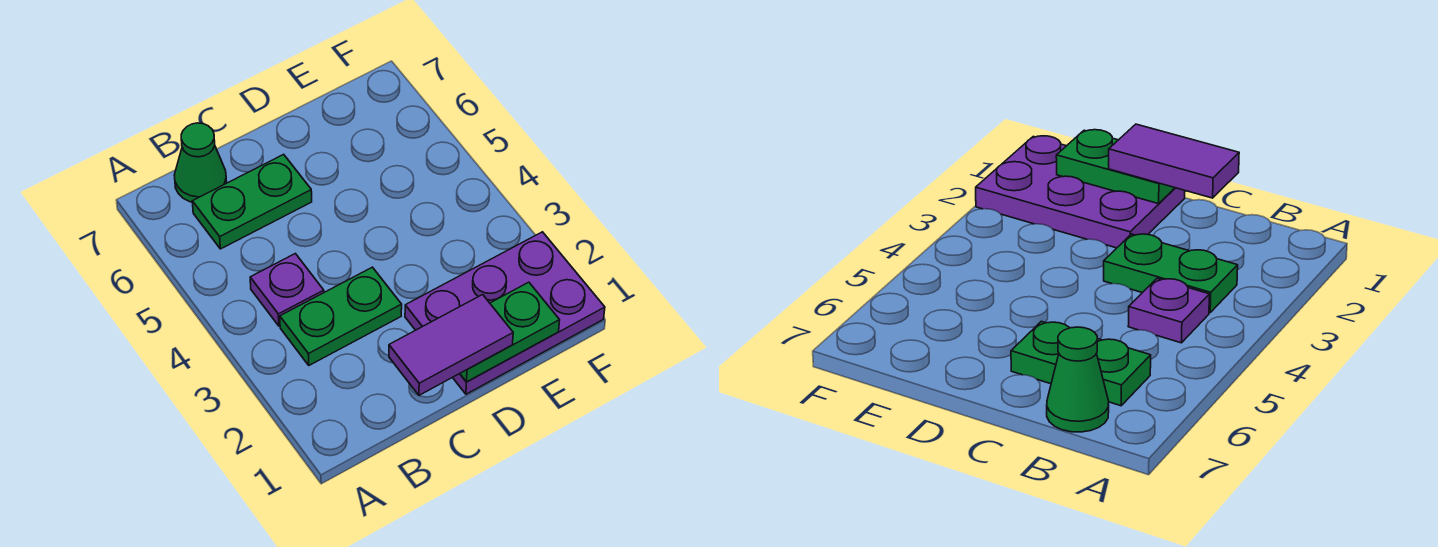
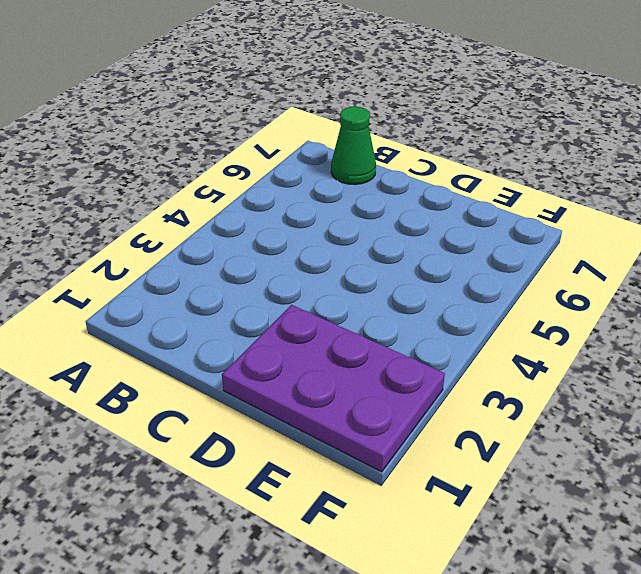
none -> green plate B3:C3 level 1
none -> purple plate B4 level 1

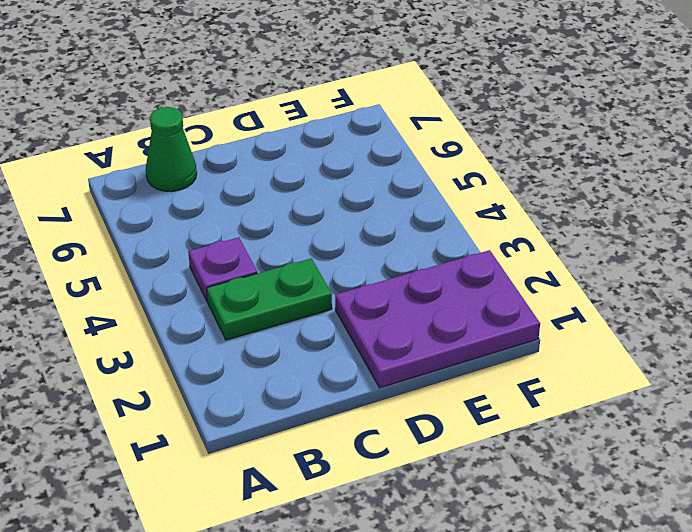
none -> green plate B6:C6 level 1
none -> green plate D1:E1 level 2

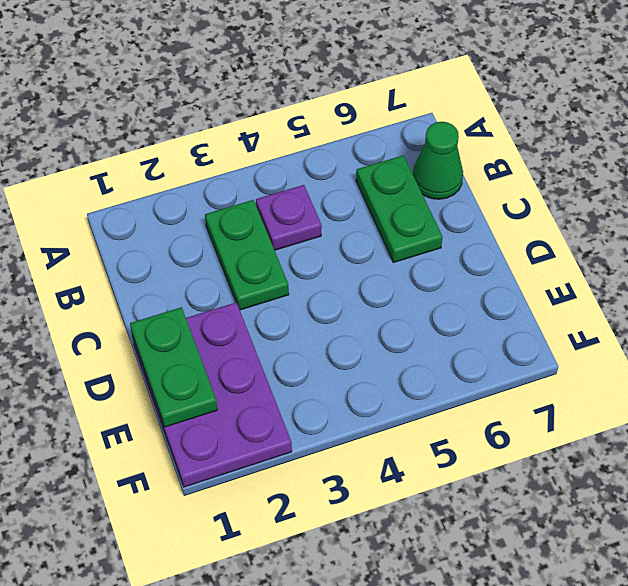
none -> purple tile C1:D1 level 3

